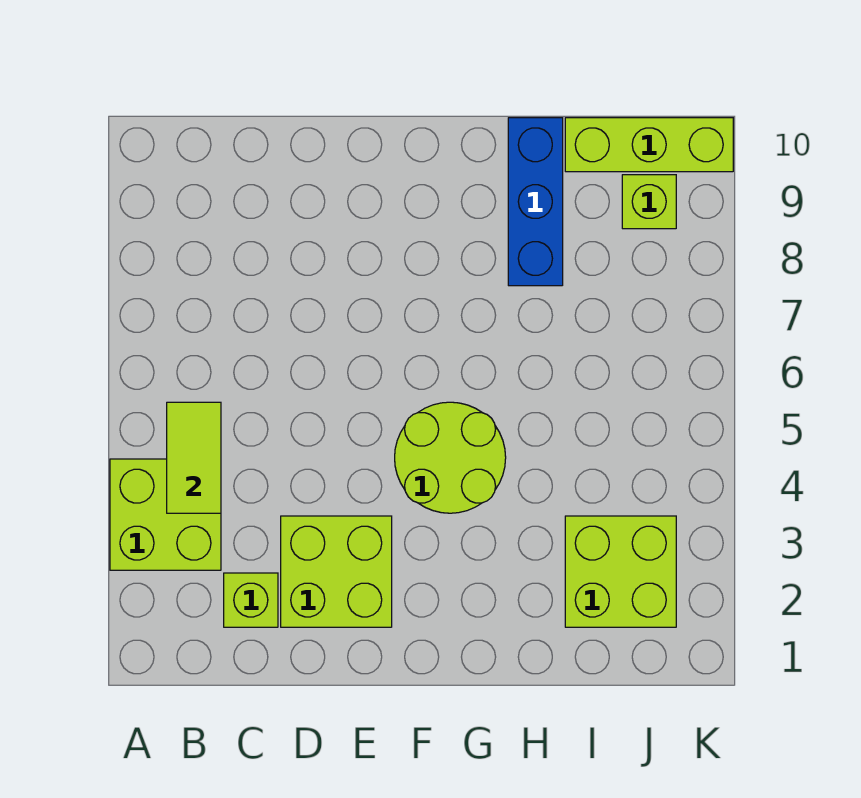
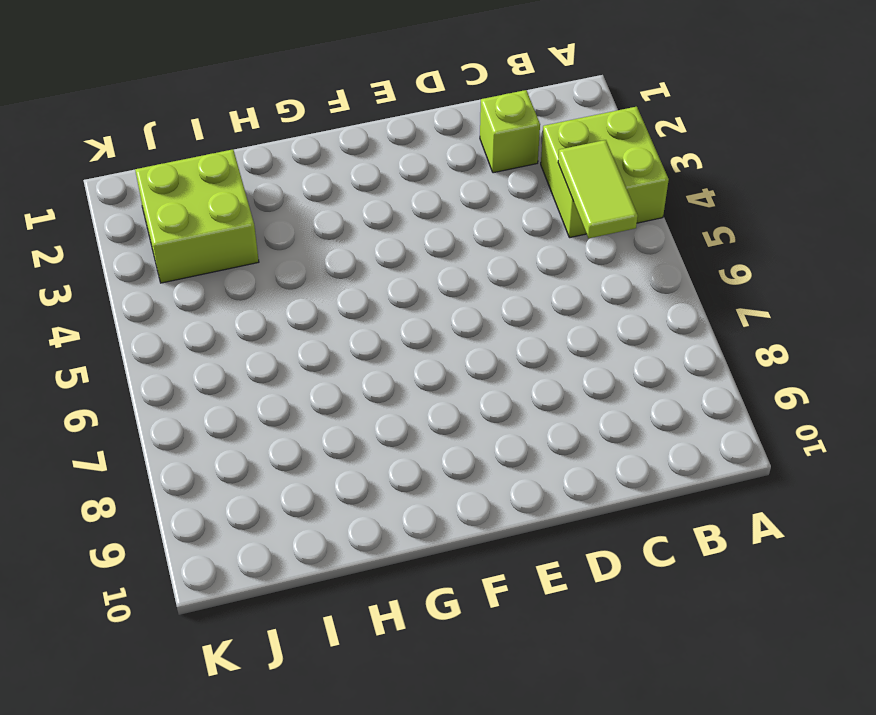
none -> lime brick D2:E3 level 1
none -> lime round brick F4:G5 level 1

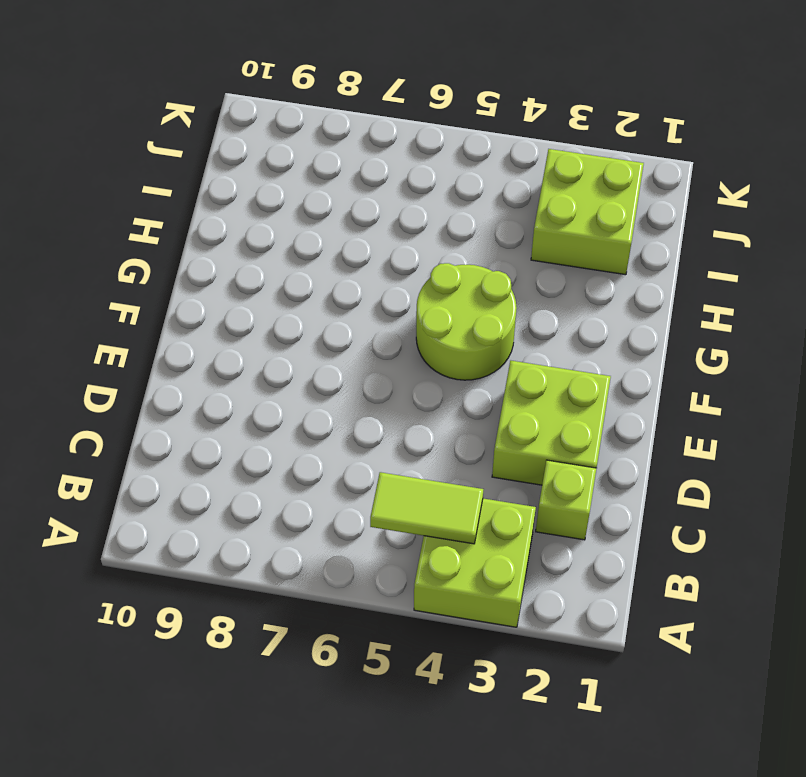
none -> blue brick H8:H10 level 1
none -> lime brick I10:K10 level 1

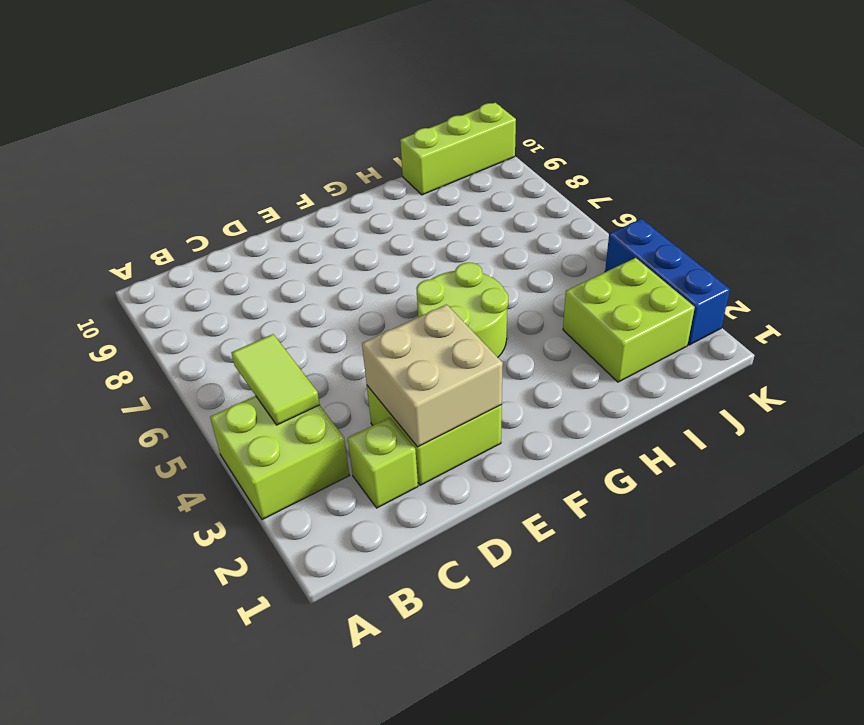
tan brick D2:E3 level 2 -> none
blue brick K2:K4 level 1 -> blue brick H8:H10 level 1
none -> lime brick J9 level 1

